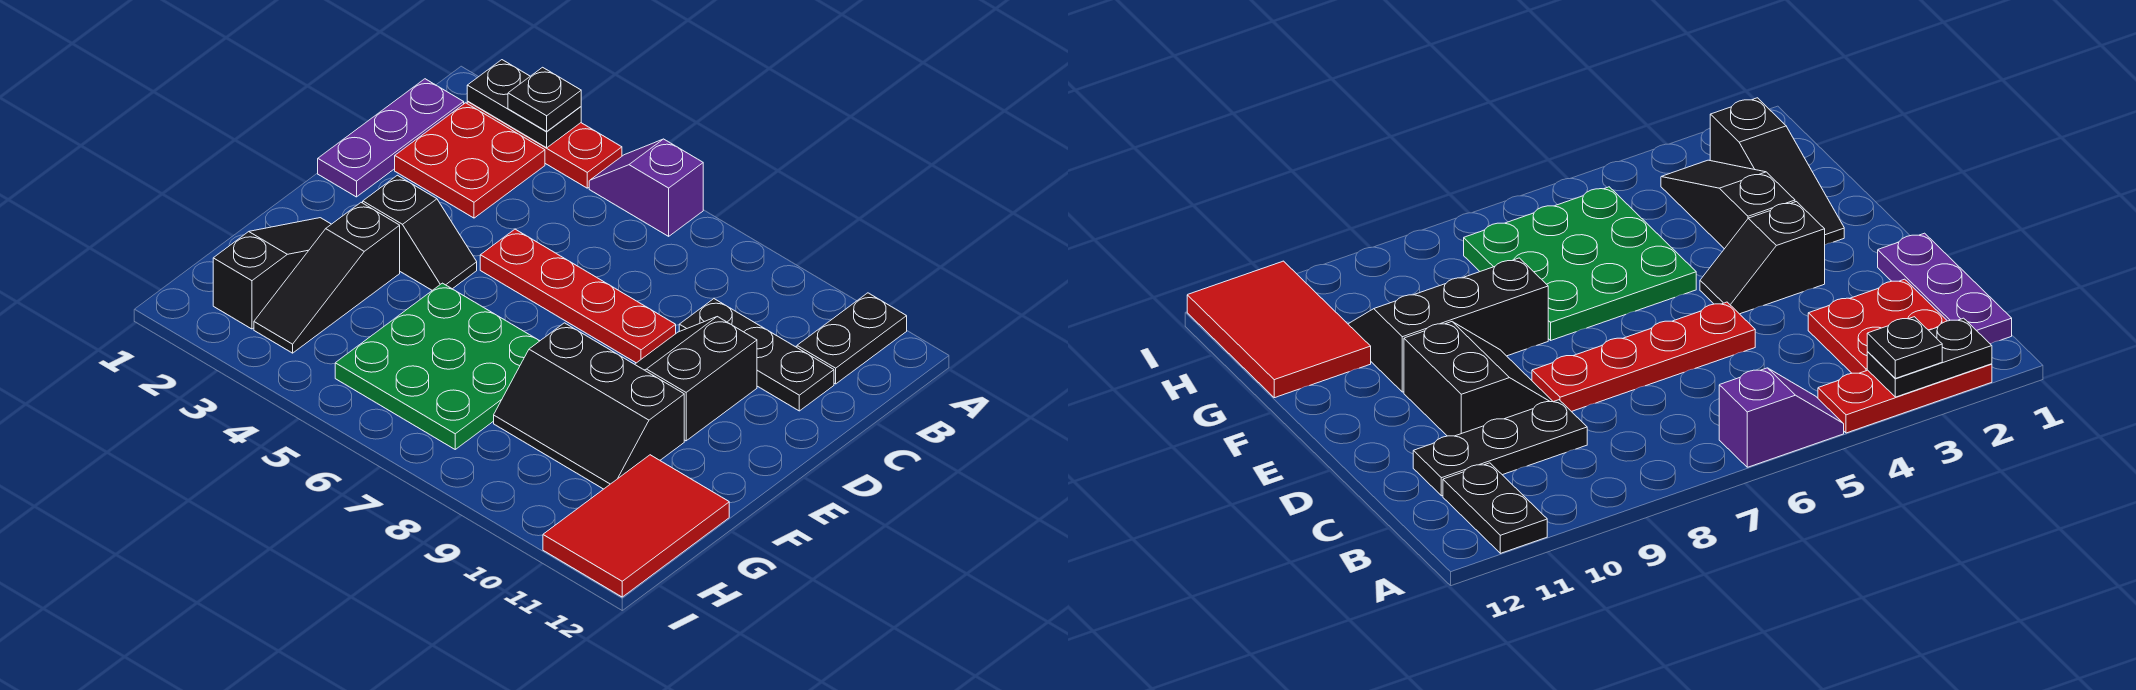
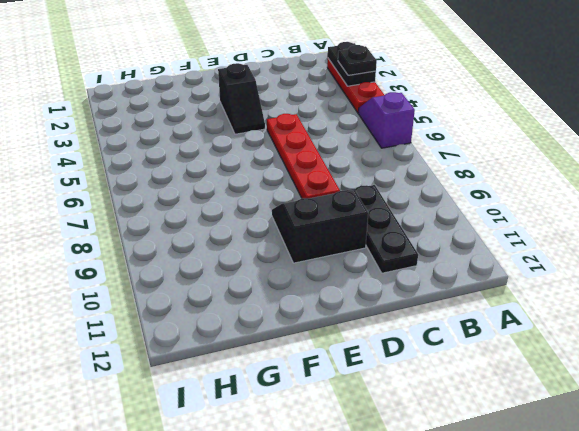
none -> black plate A11:B11 level 1
none -> purple plate B1:D1 level 1
none -> red plate B2:C3 level 1

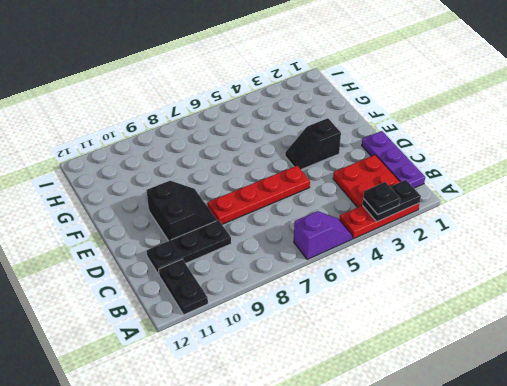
none -> black slope F2:H2 level 1 top H
none -> black slope F3:H3 level 1 top F
none -> green plate F5:H7 level 1

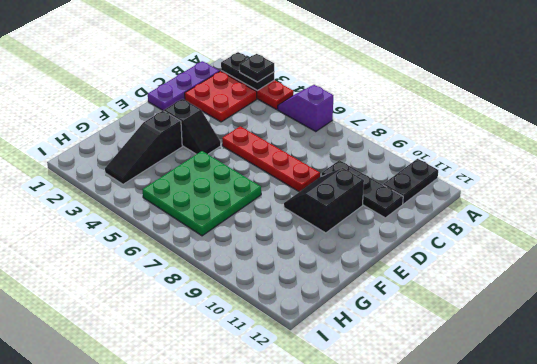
none -> black slope F2:H2 level 1 top H
none -> black slope F8:G10 level 1 top F
none -> red tile G11:I12 level 1

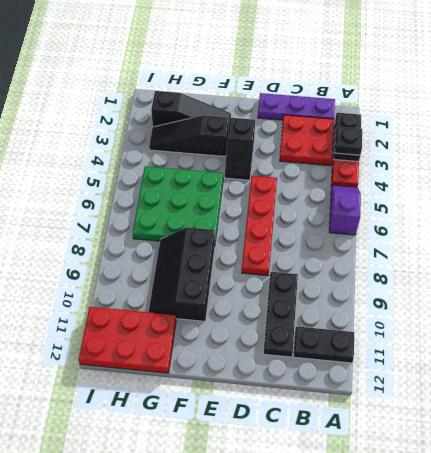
red plate G11:I12 level 1 -> red tile G11:I12 level 1
none -> black slope D9:E10 level 1 top 10

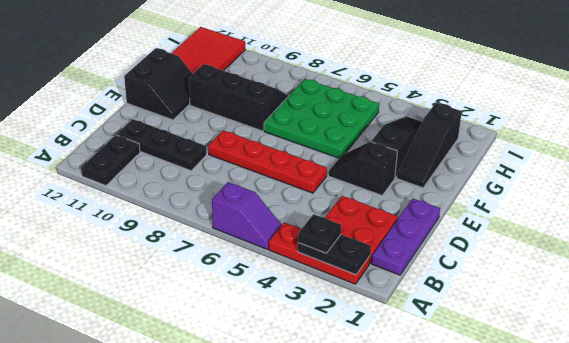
black slope E11:F12 level 1 top 12 -> black slope D9:E10 level 1 top 10

